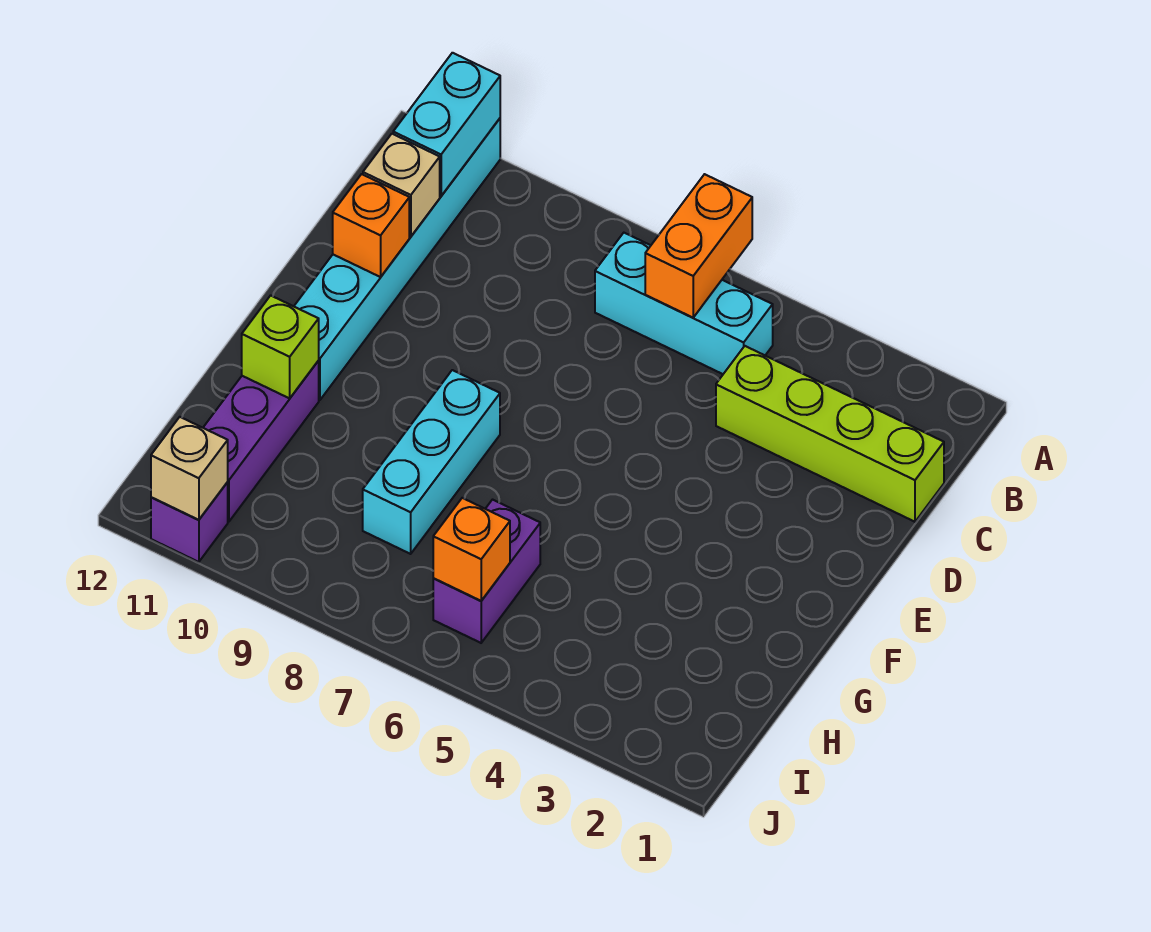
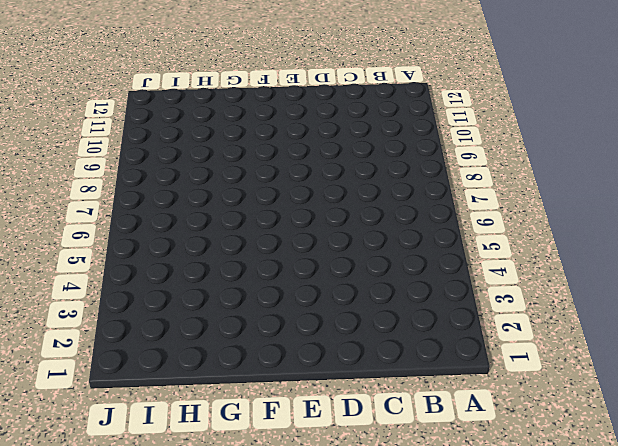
none -> cyan brick A11:F11 level 1
none -> cyan brick B5:B7 level 1
none -> lime brick C1:C4 level 1

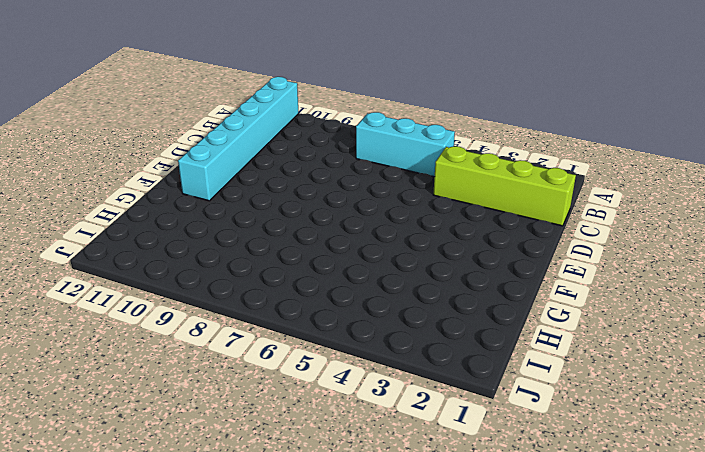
none -> cyan brick F8:H8 level 1
none -> purple brick G11:I11 level 1
none -> purple brick H6:I6 level 1

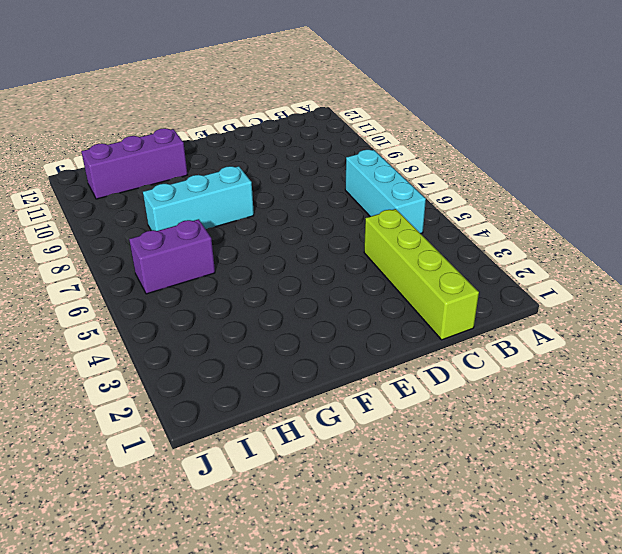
none -> cyan brick A11:F11 level 1
none -> purple brick J11 level 1
none -> orange brick A6:B6 level 2

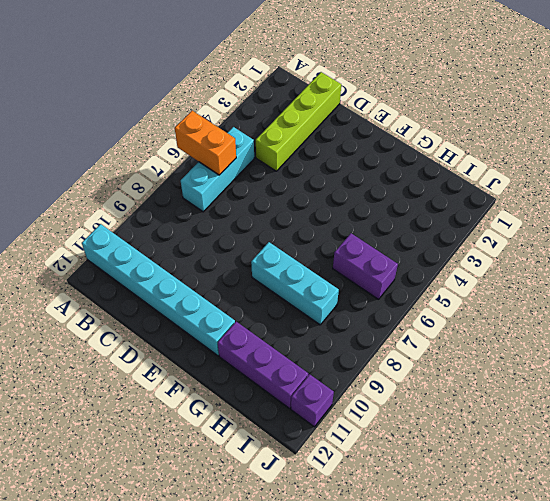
none -> cyan brick A11:B11 level 2
none -> tan brick C11 level 2
none -> orange brick D11 level 2

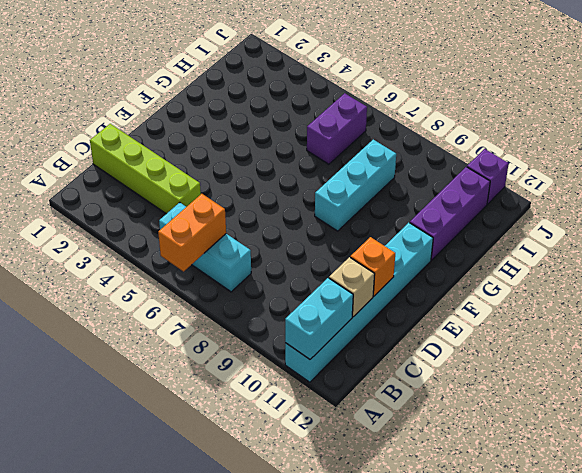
none -> lime brick G11 level 2
none -> orange brick I6 level 2
none -> tan brick J11 level 2

